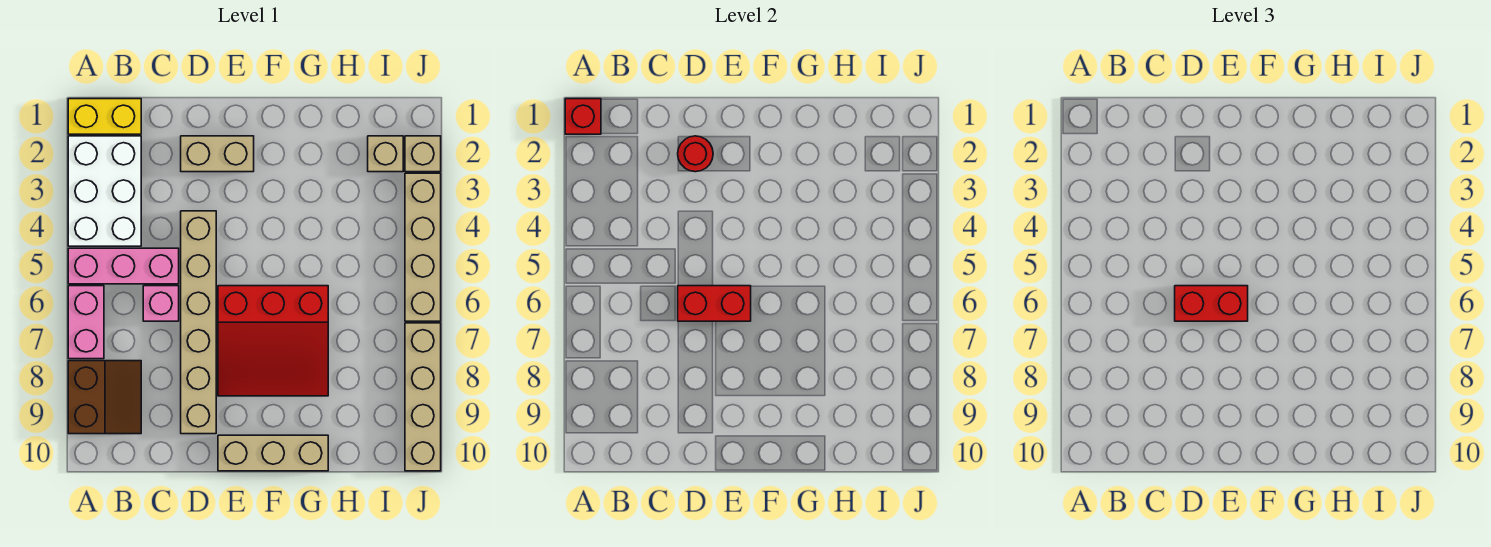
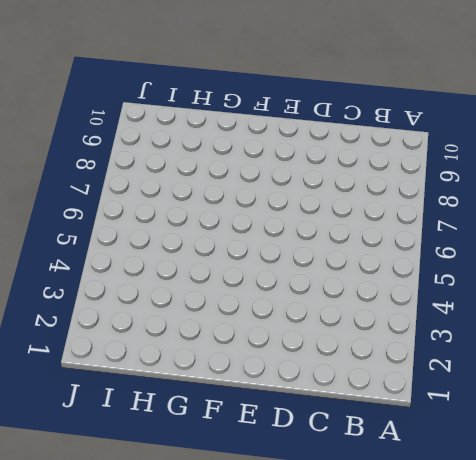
none -> yellow brick A1:B1 level 1
none -> white brick A2:B4 level 1
none -> pink brick A5:C5 level 1

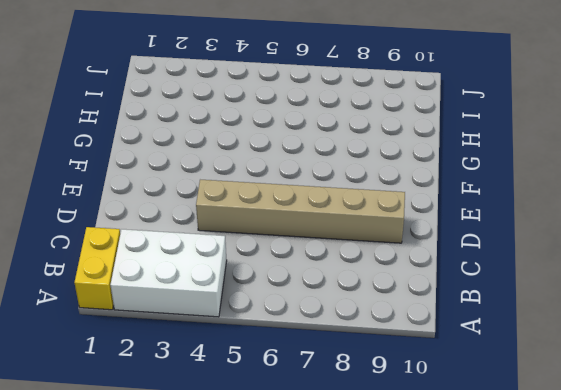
none -> pink brick A5:C5 level 1
none -> pink brick A6:A7 level 1
none -> brown slope A8:B9 level 1 top A

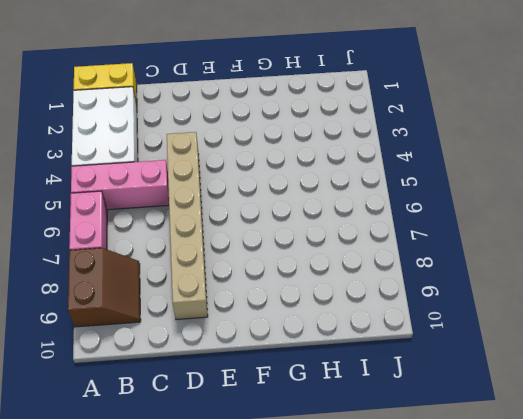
none -> pink brick C6 level 1
none -> tan brick D2:E2 level 1
none -> red slope E6:G8 level 1 top 6

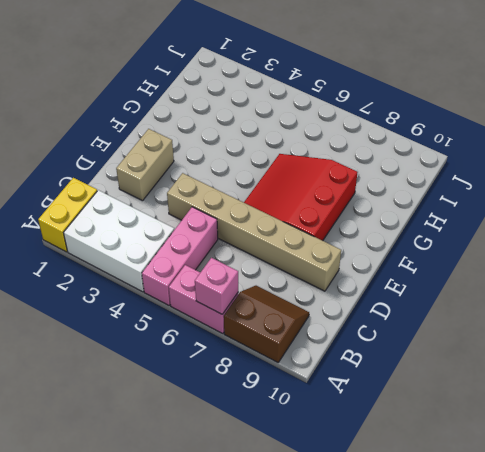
pink brick A7 level 2 -> pink brick C6 level 1
red slope E6:G8 level 1 top 8 -> red slope E6:G8 level 1 top 6
none -> tan brick E10:G10 level 1
none -> tan brick I2 level 1
none -> tan brick J2 level 1

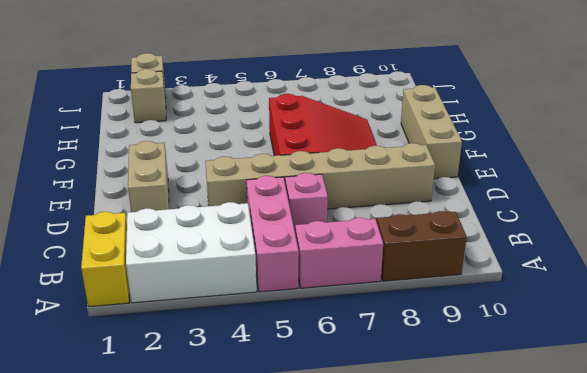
none -> tan brick J3:J6 level 1
none -> tan brick J7:J10 level 1
none -> red brick A1 level 2

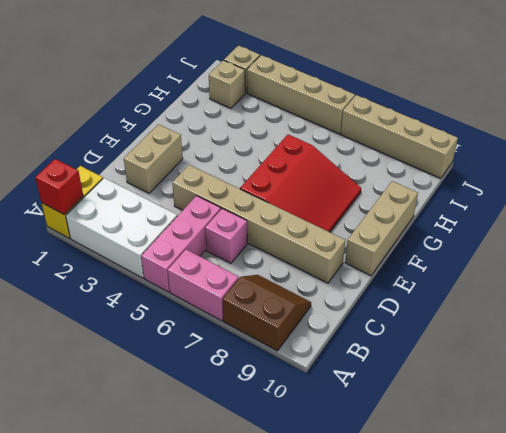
none -> red round brick D2 level 2
none -> red brick D6:E6 level 2
none -> red brick D6:E6 level 3

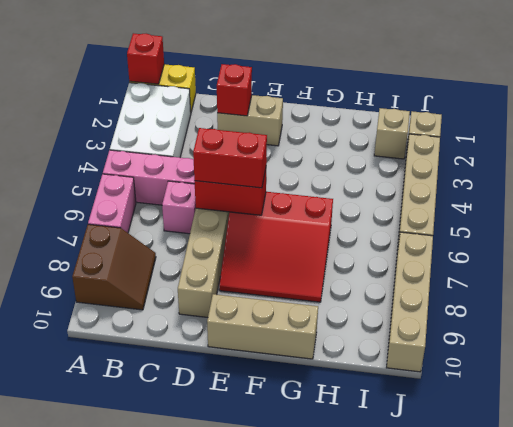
red brick D2 level 2 -> red round brick D2 level 2

